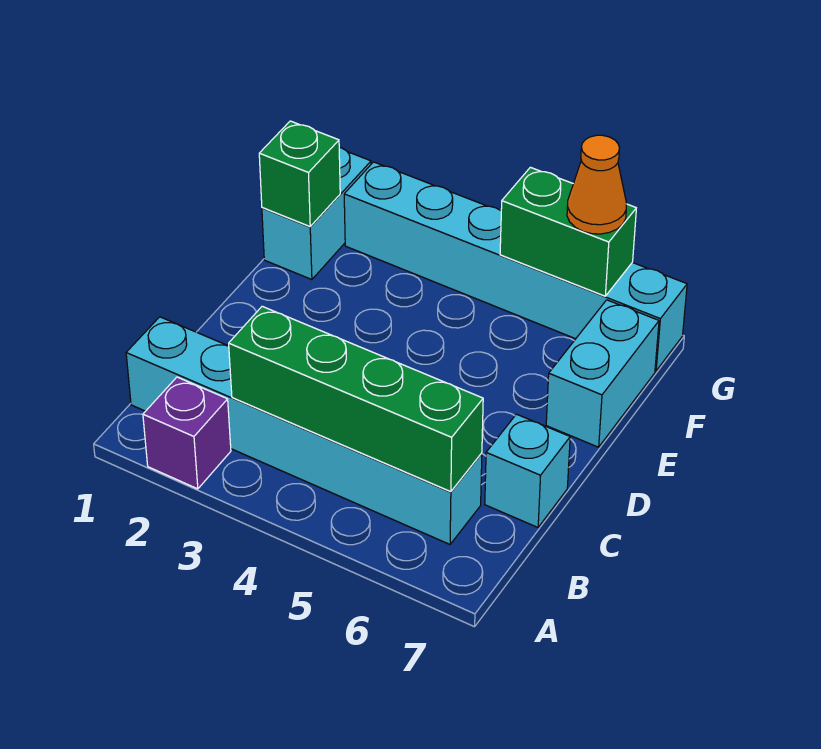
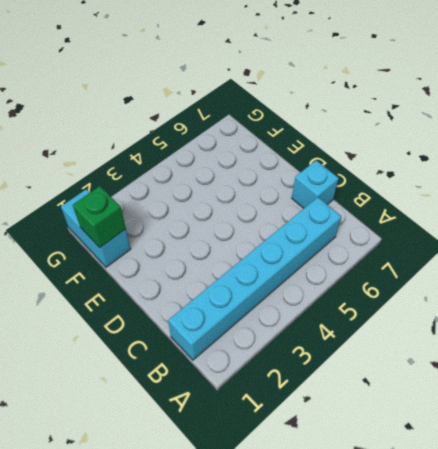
none -> purple brick A2 level 1
none -> cyan brick E7:F7 level 1

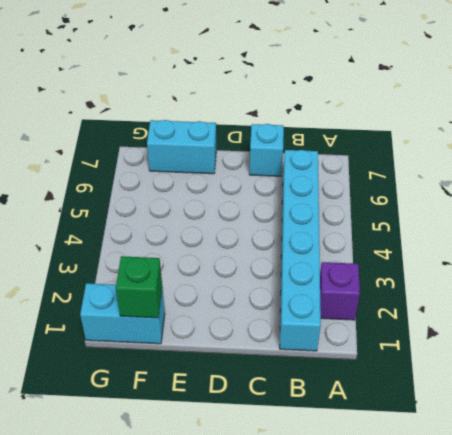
none -> cyan brick G2:G7 level 1
none -> green brick B3:B6 level 2

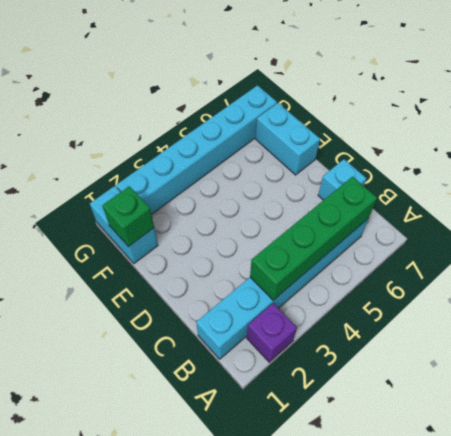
none -> green brick G5:G6 level 2
none -> orange cone G6 level 3

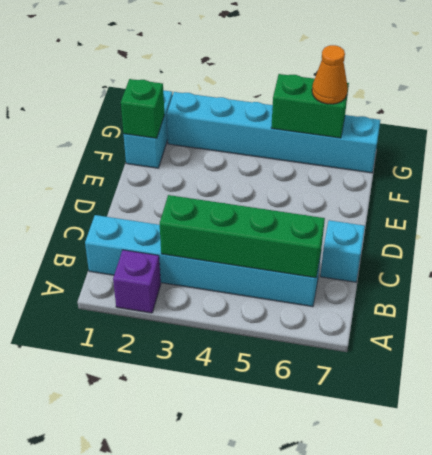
none -> cyan brick E7:F7 level 1

